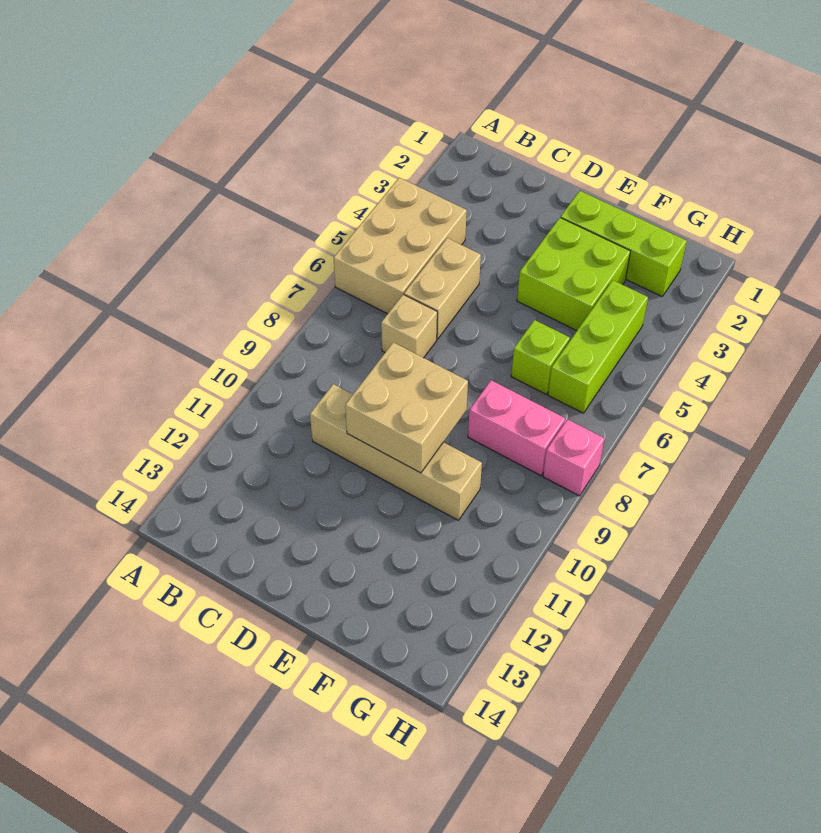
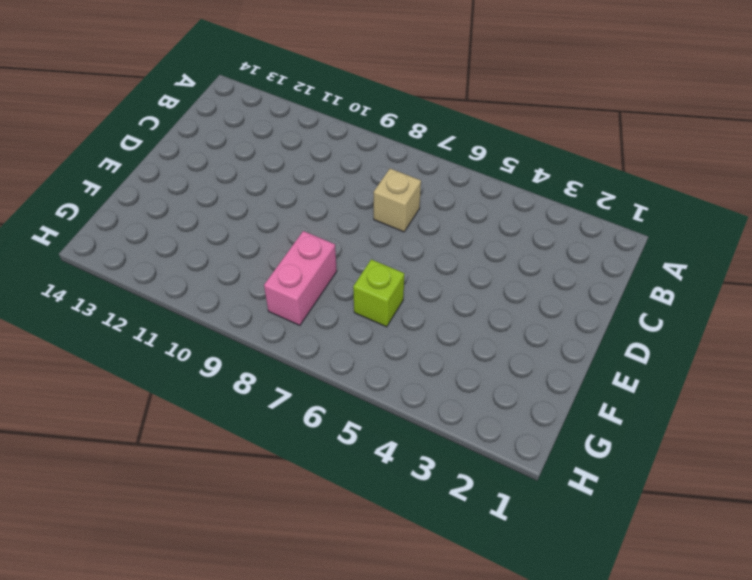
none -> tan brick A4:B6 level 1
none -> tan brick C5:C6 level 1

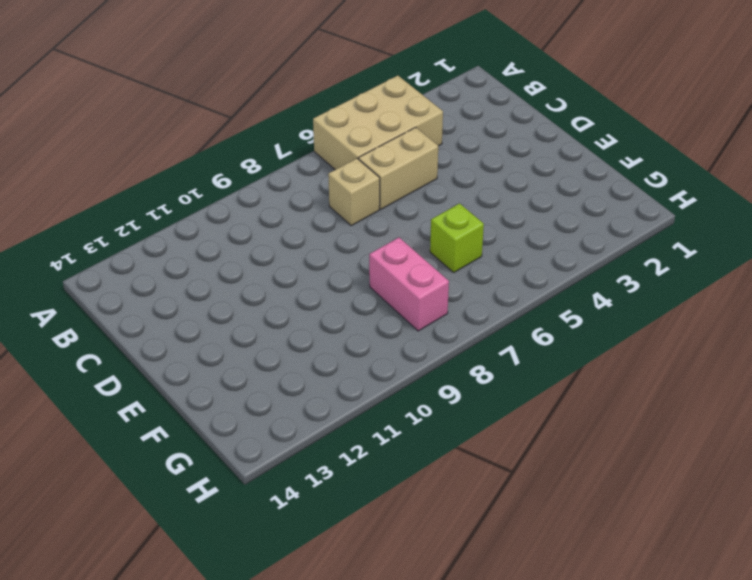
none -> tan brick C10:F10 level 1
none -> lime brick E2:G2 level 1

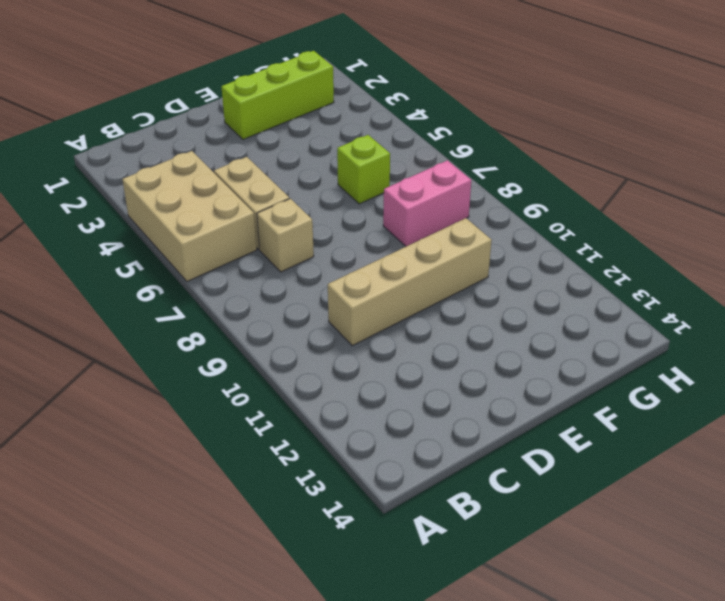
none -> lime brick E3:F4 level 1
none -> lime brick G4:G6 level 1

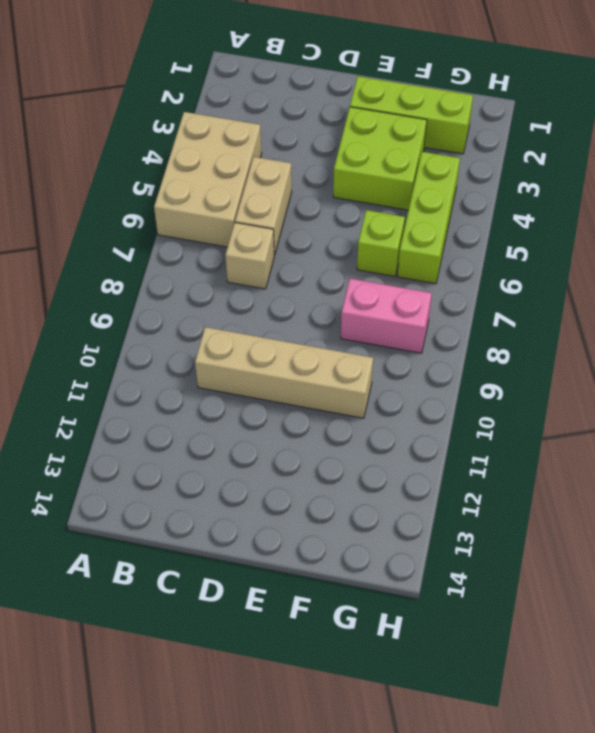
none -> pink brick H8 level 1
none -> tan brick D9:E10 level 2

